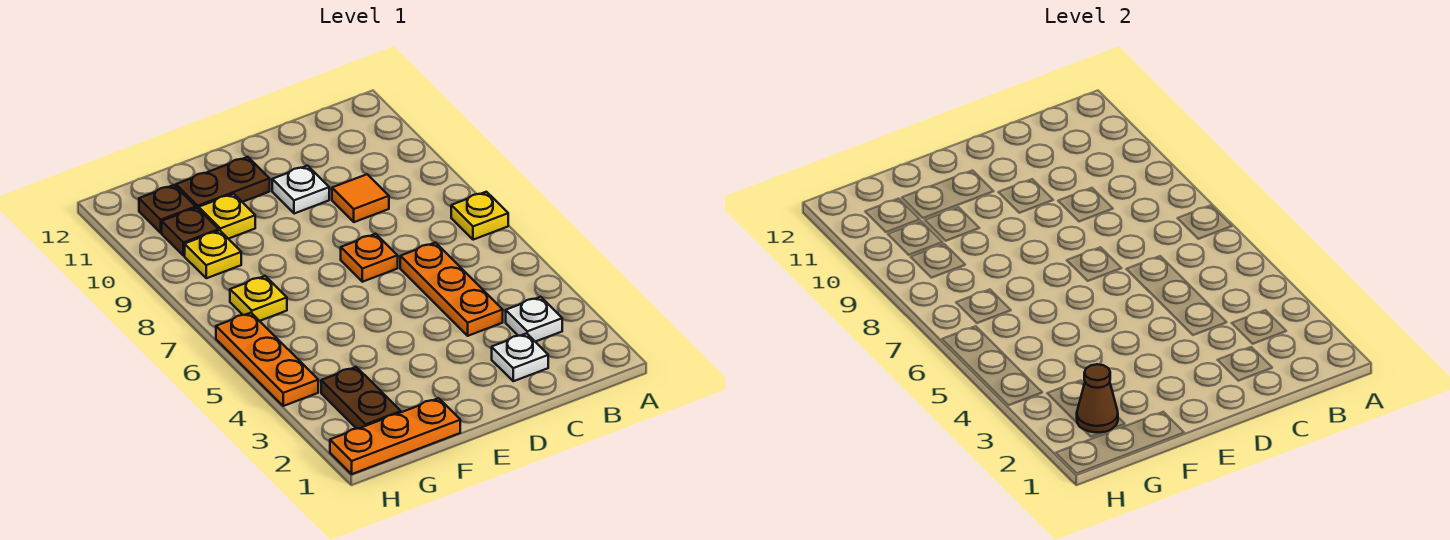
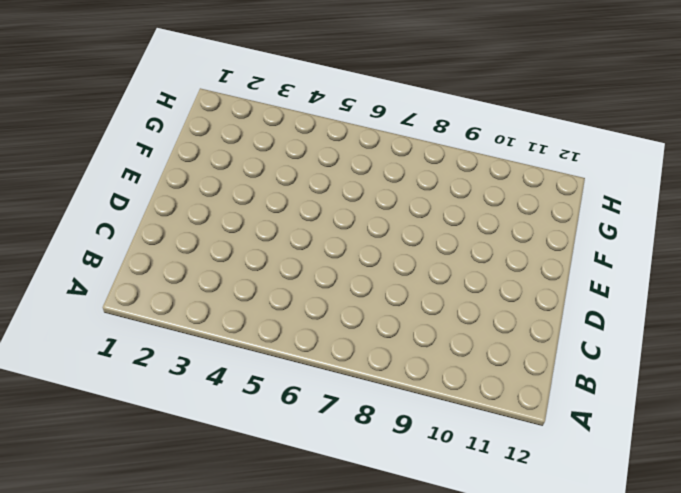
none -> yellow plate A7 level 1
none -> white plate B3 level 1
none -> white plate C2 level 1

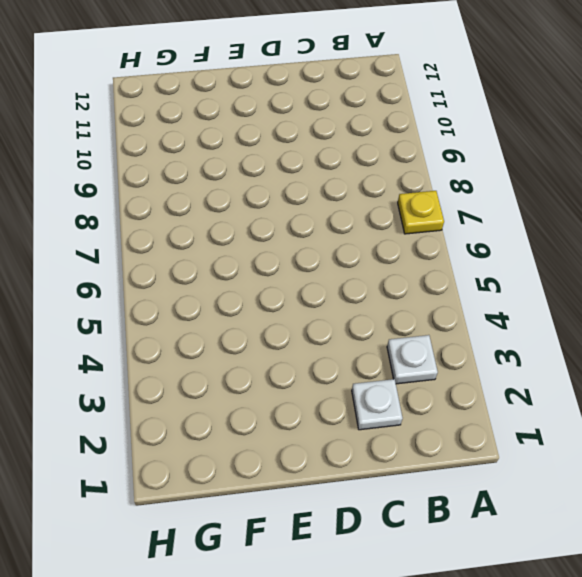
none -> orange plate C4:C6 level 1
none -> orange tile C9 level 1
none -> orange plate D7 level 1

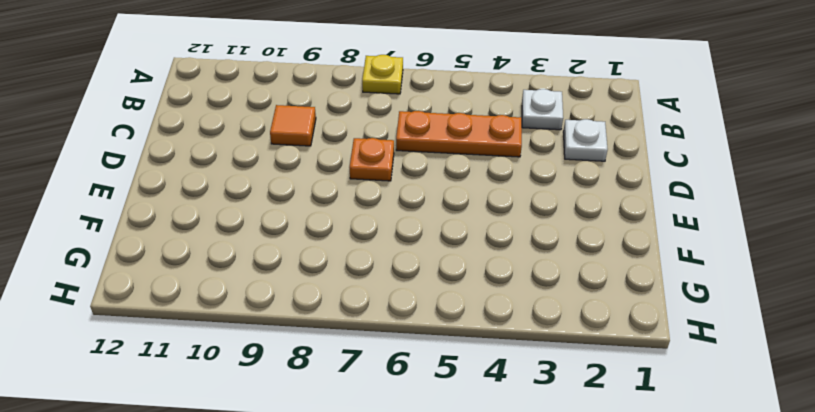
none -> white plate D10 level 1
none -> brown plate E11:F11 level 1
none -> orange plate F1:H1 level 1

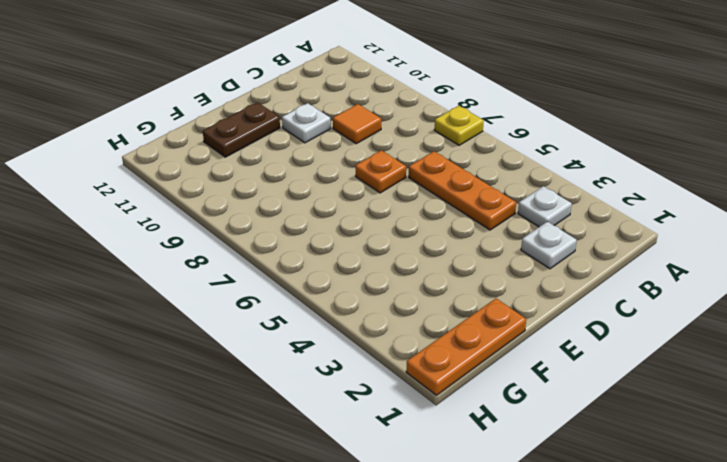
none -> yellow plate F10 level 1
none -> brown plate G2:G3 level 1
none -> yellow plate G7 level 1

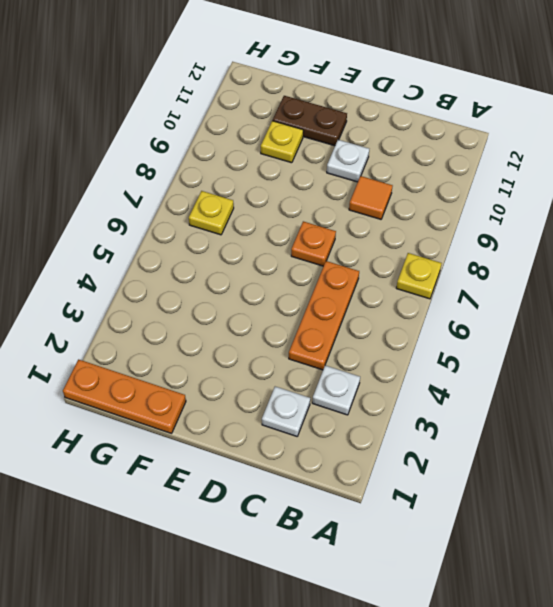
none -> brown plate G2:G3 level 1
none -> yellow plate G9 level 1
none -> brown plate G10 level 1

